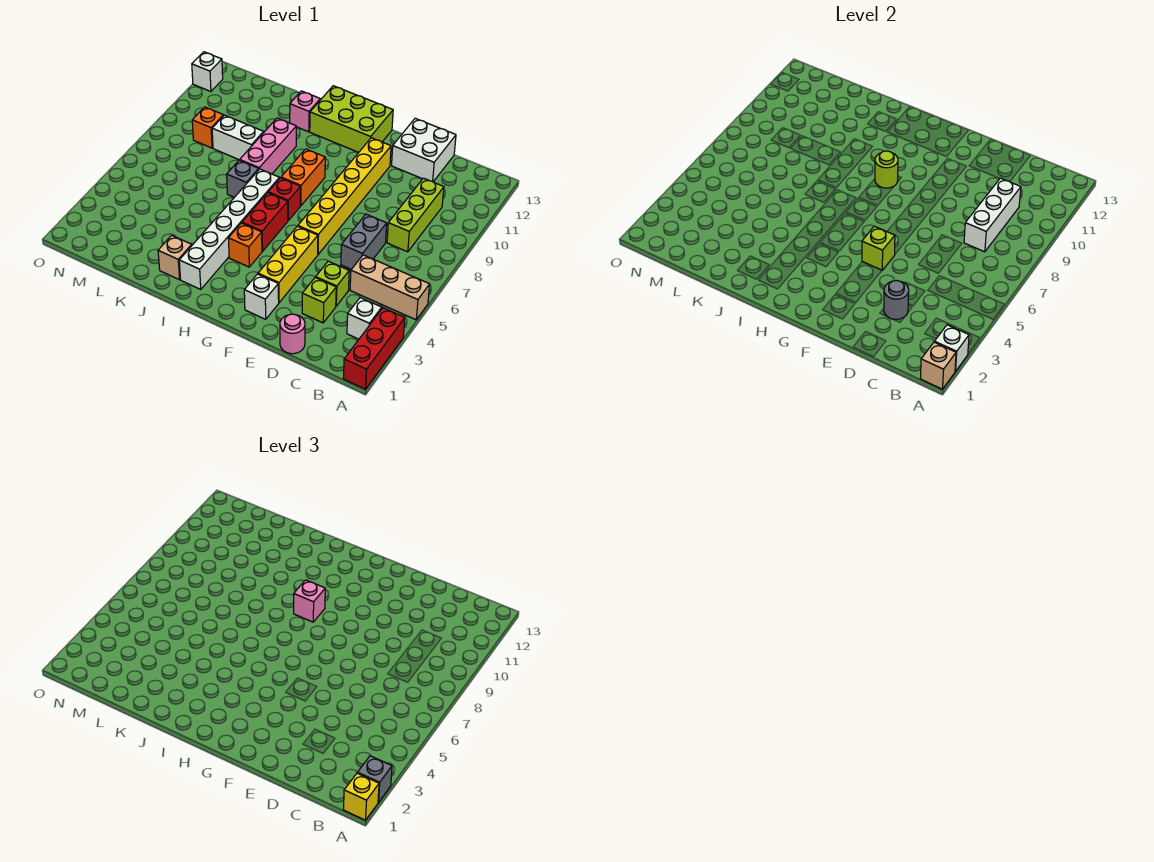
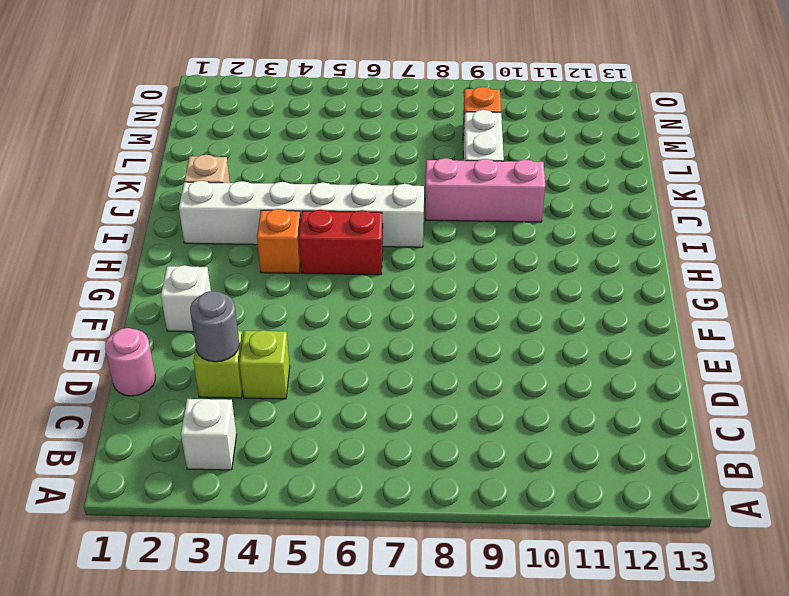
none -> red brick A1:A3 level 1
none -> tan brick A5:C5 level 1
none -> lime brick C8:C10 level 1
none -> grey brick D6:D7 level 1

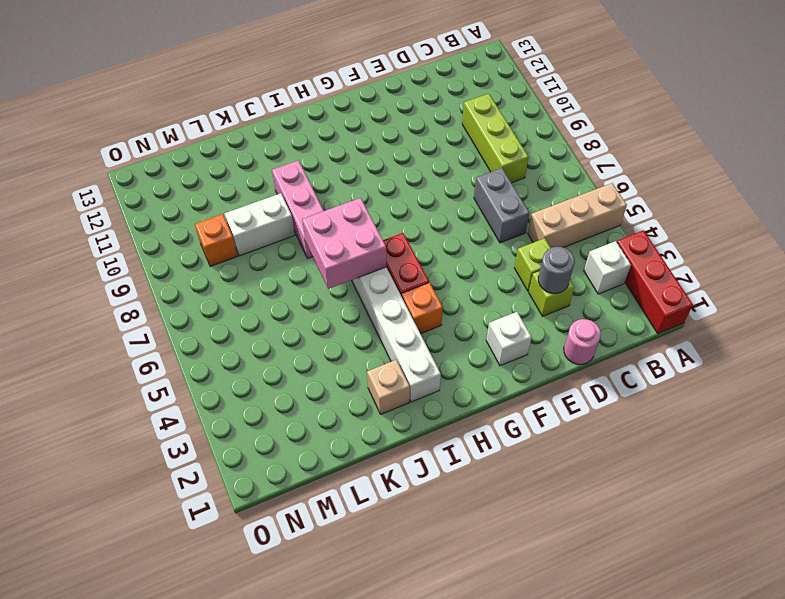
pink brick I6:J7 level 2 -> none
none -> white brick D12:E13 level 1
none -> yellow brick F3:F5 level 1
none -> yellow brick F6:F11 level 1
none -> lime brick G12:I13 level 1

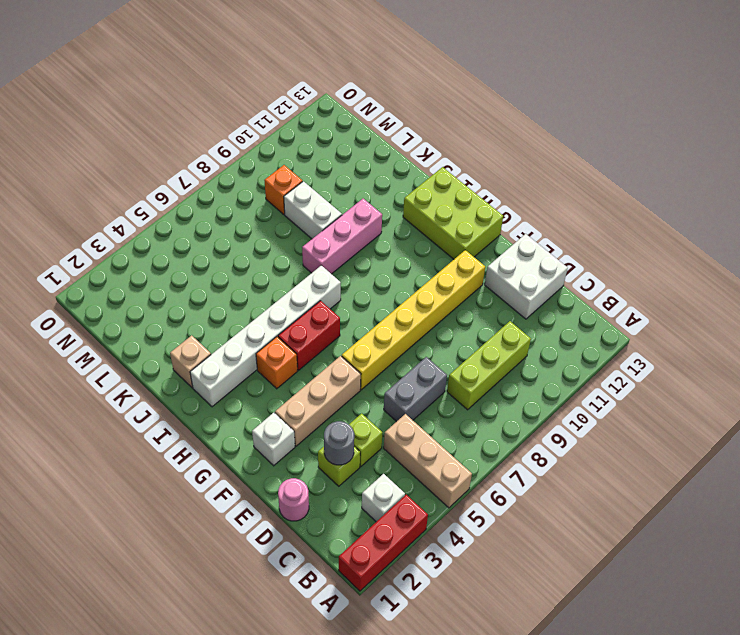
tan brick F3:F5 level 1 -> yellow brick F3:F5 level 1
none -> red brick H7 level 1
none -> orange brick H8:H9 level 1
none -> grey brick J7 level 1
none -> pink brick J12 level 1

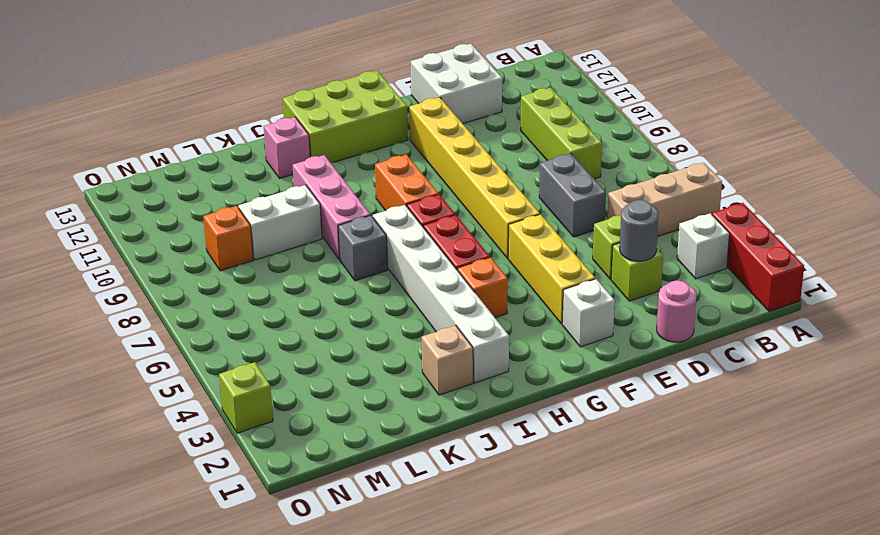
lime brick O3 level 1 -> lime brick F5 level 2
none -> white brick O12 level 1
none -> tan brick A1 level 2
none -> white brick A2 level 2
none -> white brick C8:C10 level 2

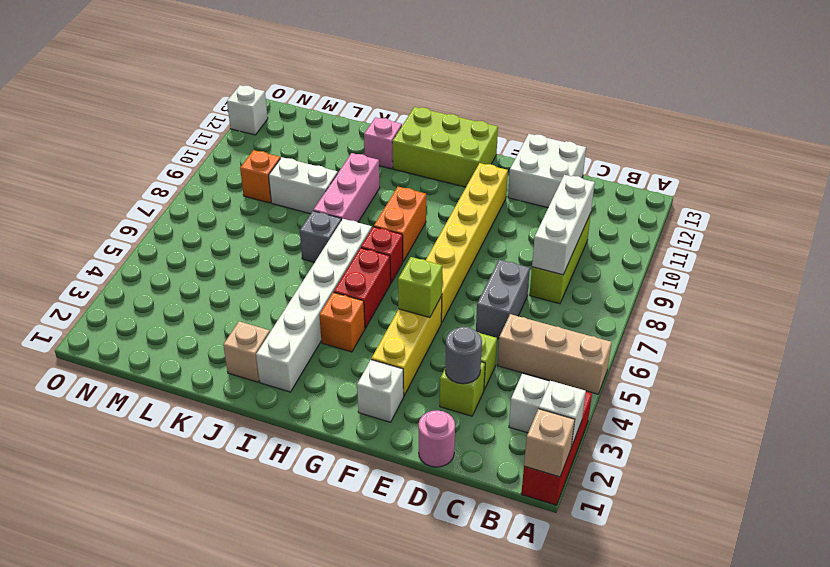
none -> lime round brick H9 level 2
none -> yellow brick A1 level 3
none -> grey brick A2 level 3
none -> pink brick H9 level 3

